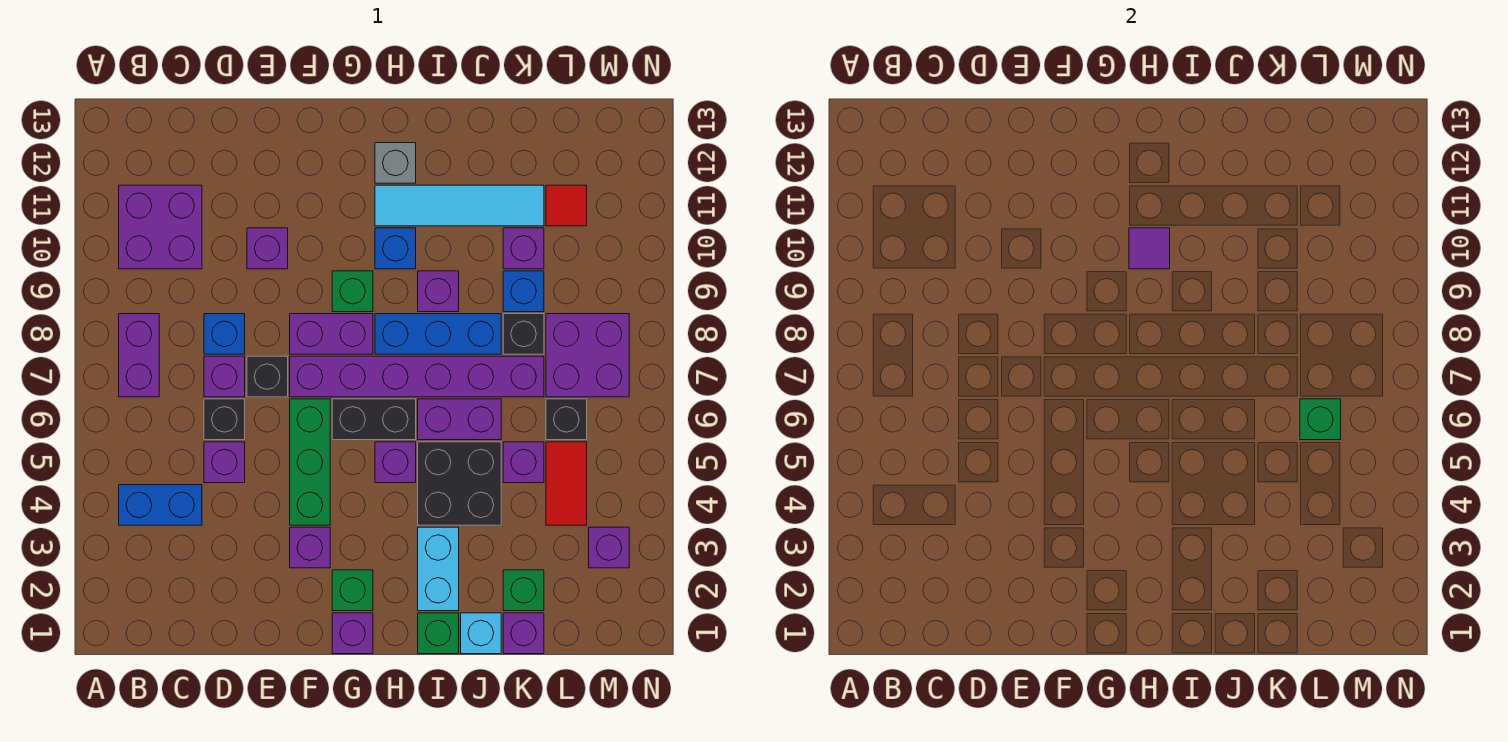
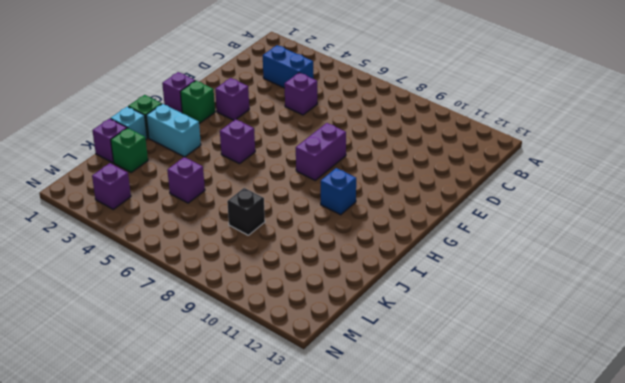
blue brick C3:C4 level 1 -> blue brick B4:C4 level 1
none -> purple brick B7:B8 level 1
none -> purple brick B10:C11 level 1
none -> black brick D6 level 1
none -> purple brick D7 level 1

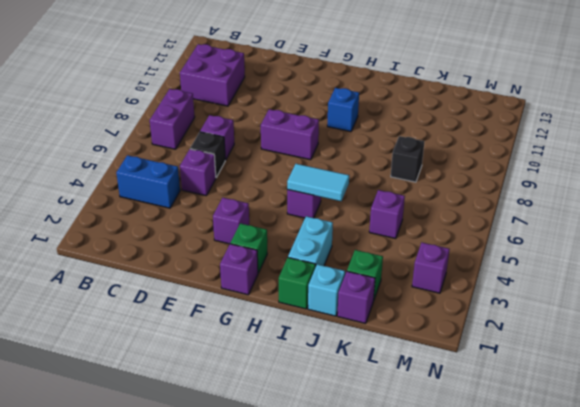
cyan tile H5:I5 level 2 -> none
none -> blue brick D8 level 1
none -> black brick E7 level 1
none -> purple brick E10 level 1
none -> green brick F4:F6 level 1

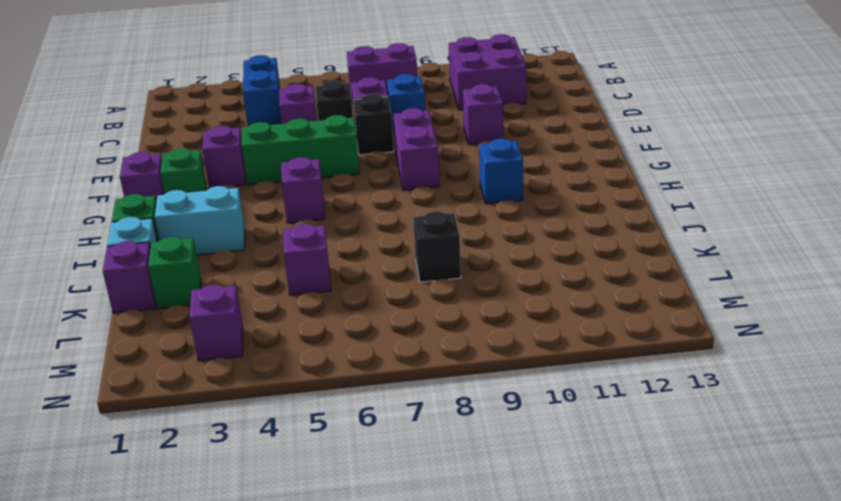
none -> purple brick F7:K7 level 1
none -> black brick G6:H6 level 1
none -> green brick G9 level 1
none -> blue brick H8:J8 level 1

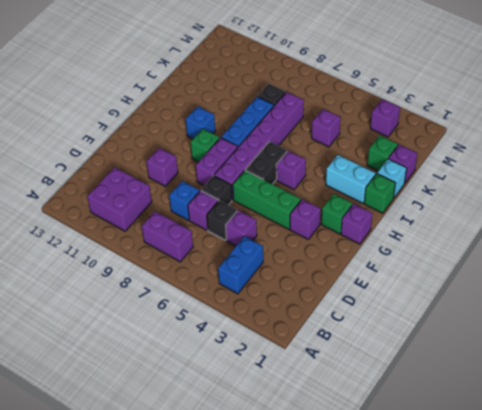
none -> cyan tile H11:K11 level 1
none -> grey brick H12 level 1
none -> black brick I4:J5 level 1
none -> purple brick I6:J6 level 1

